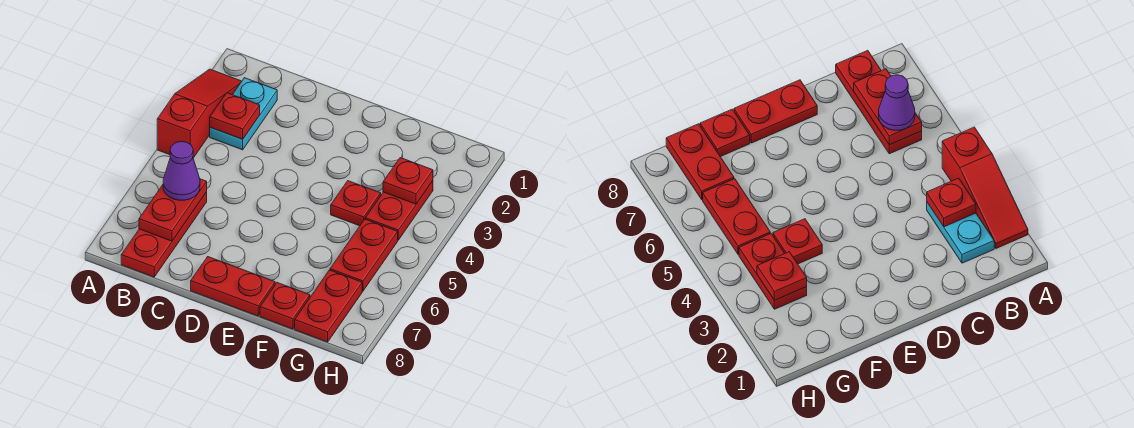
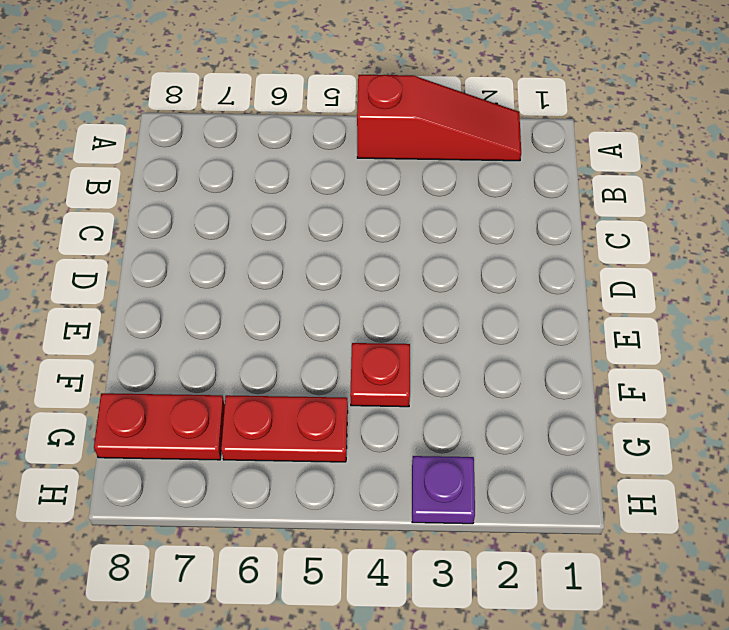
purple plate H3 level 1 -> none
none -> cyan plate B2:B3 level 1
none -> red plate B6:B8 level 1
none -> red plate D8:E8 level 1

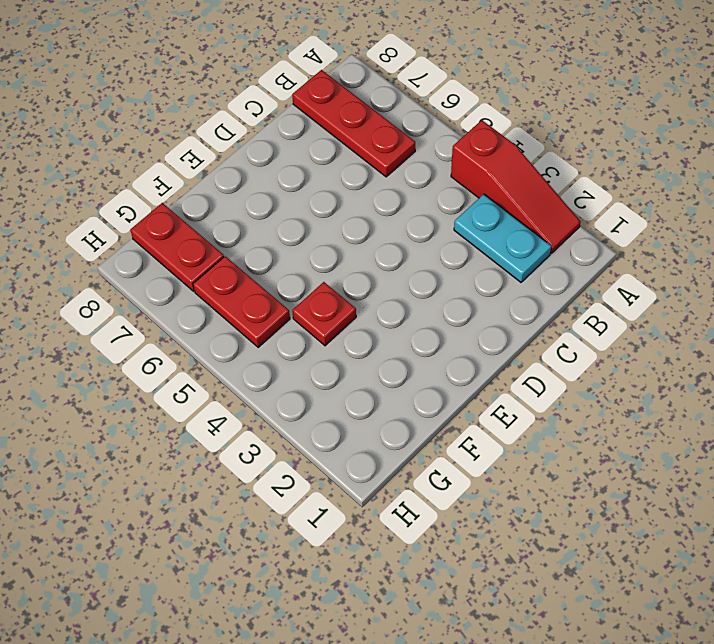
none -> red plate D8:E8 level 1
none -> red plate F8 level 1
none -> red plate G3:G4 level 1

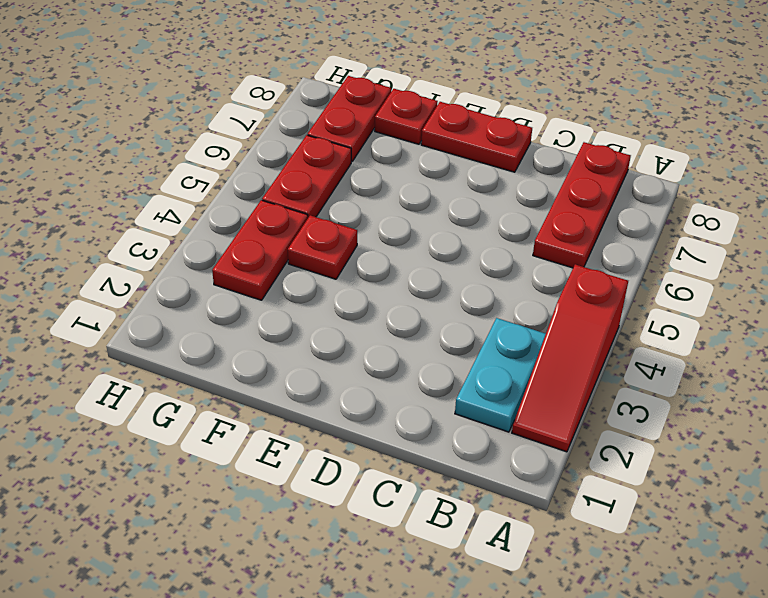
none -> red plate B3 level 2
none -> red plate B6:B7 level 2
none -> red plate G3 level 2

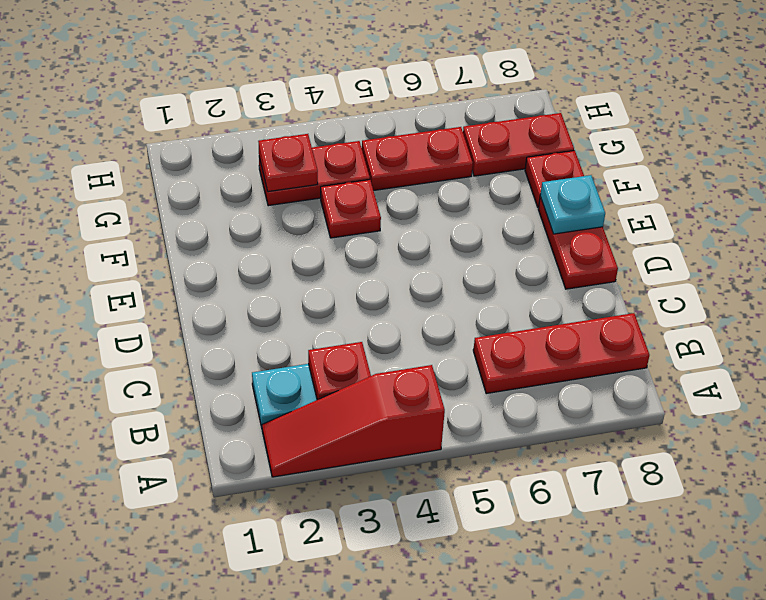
cyan plate E8 level 2 -> none
none -> red plate B6:B7 level 2
none -> purple cone B6 level 3

